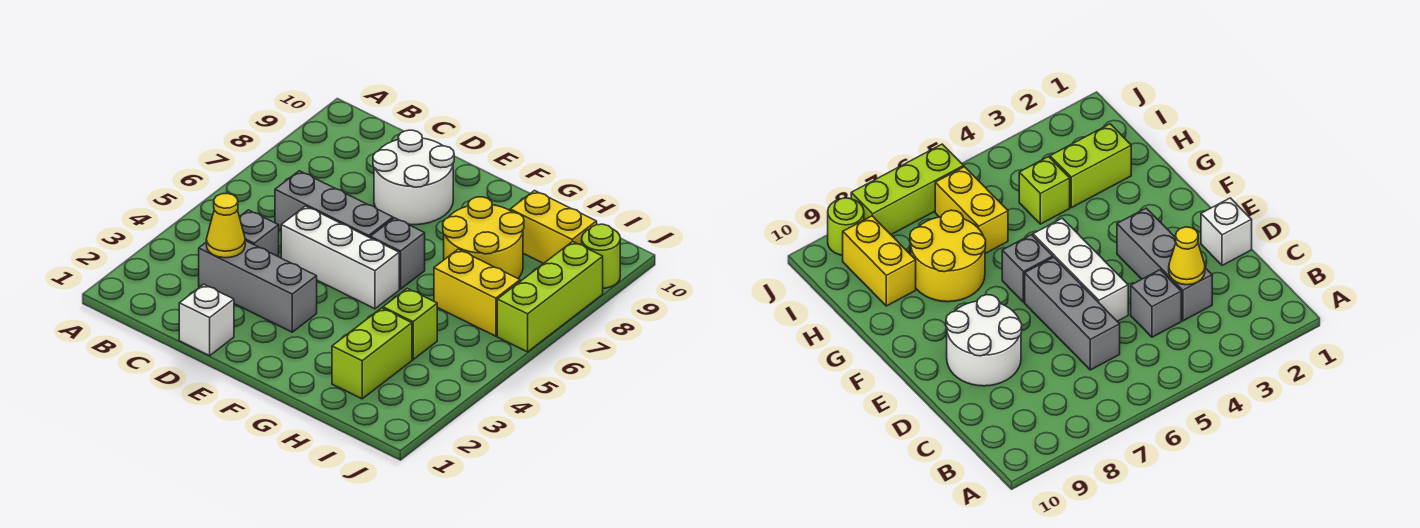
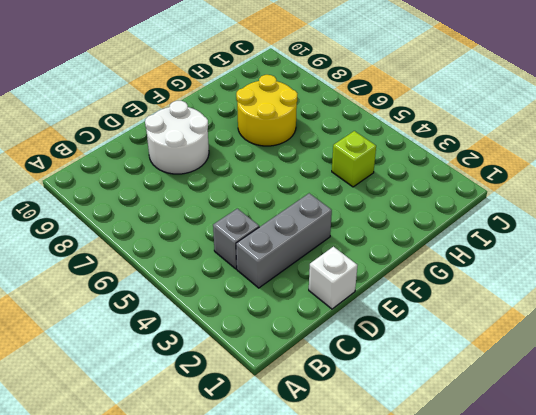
none -> grey brick C6:E6 level 1
none -> white brick D5:F5 level 1
none -> grey brick F6 level 1

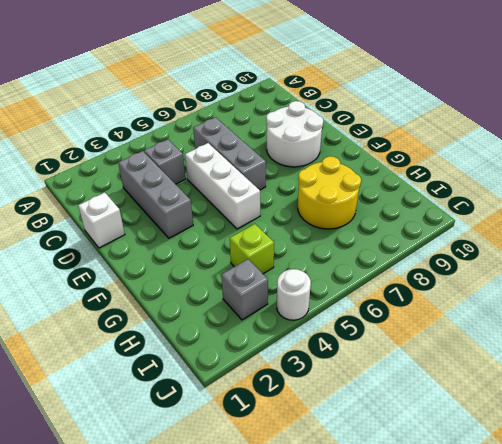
grey brick I3 level 1 -> grey brick F6 level 1
white round brick J4 level 1 -> none
none -> lime brick H2:H3 level 1
none -> yellow brick H6:I6 level 1
none -> yellow brick H9:I9 level 1

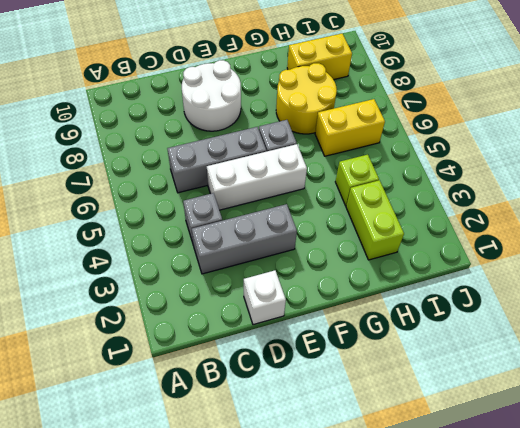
none -> lime brick J6:J8 level 1
none -> lime round brick J9 level 1
none -> yellow cone C3 level 2

